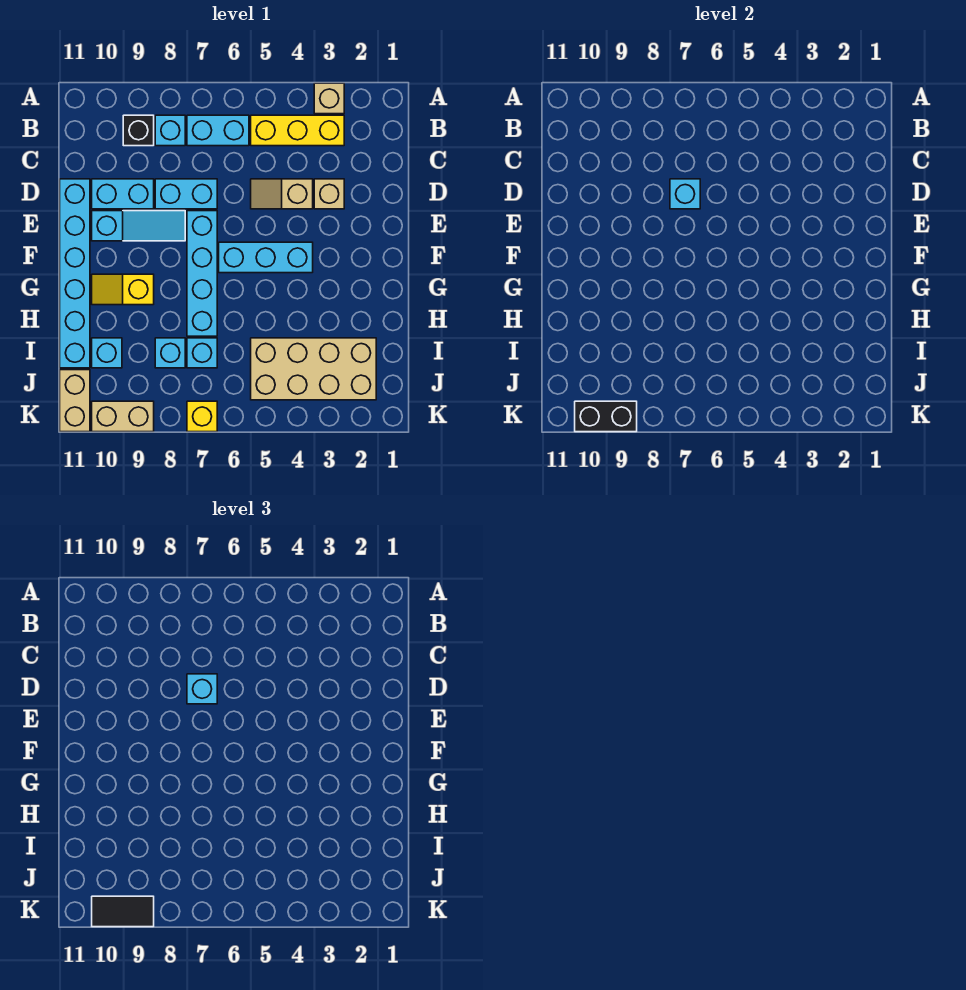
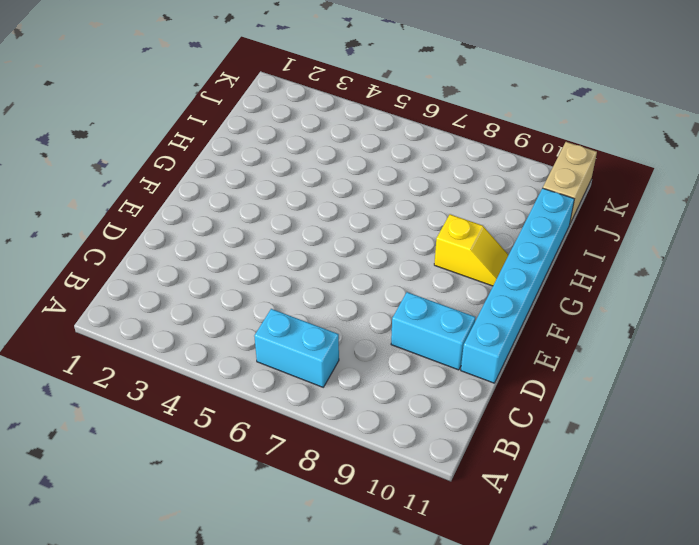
none -> tan brick A3 level 1
none -> yellow brick B3:B5 level 1
none -> cyan brick B8 level 1

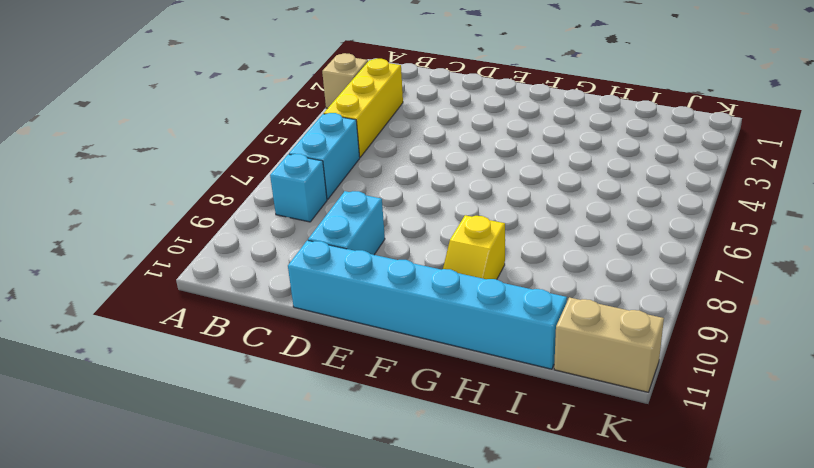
none -> black brick B9 level 1
none -> tan brick D3 level 1
none -> tan slope D4:D5 level 1 top 4

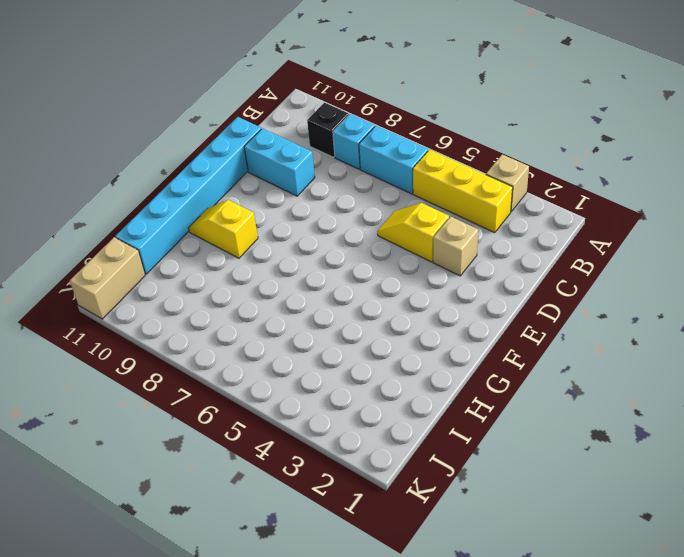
yellow slope D4:D5 level 1 top 4 -> tan slope D4:D5 level 1 top 4
none -> cyan brick D7:D8 level 1
none -> cyan brick E7:H7 level 1
none -> cyan slope E8:E10 level 1 top 10

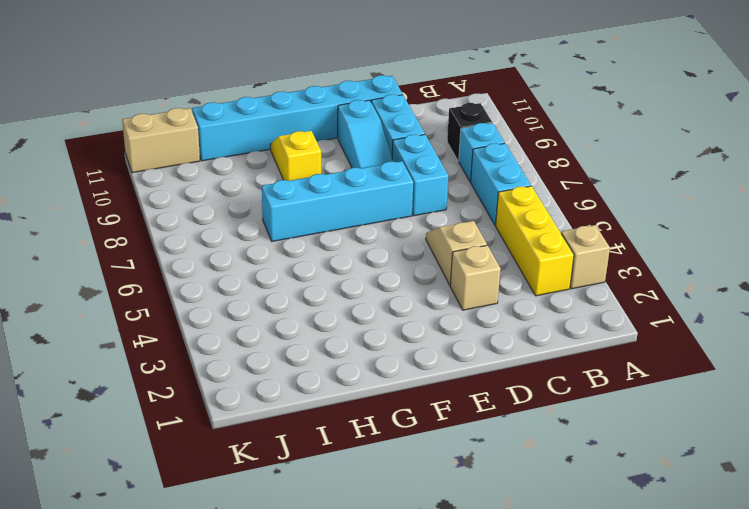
none -> cyan brick F4:F6 level 1
none -> tan brick I2:J5 level 1
none -> cyan brick I7 level 1

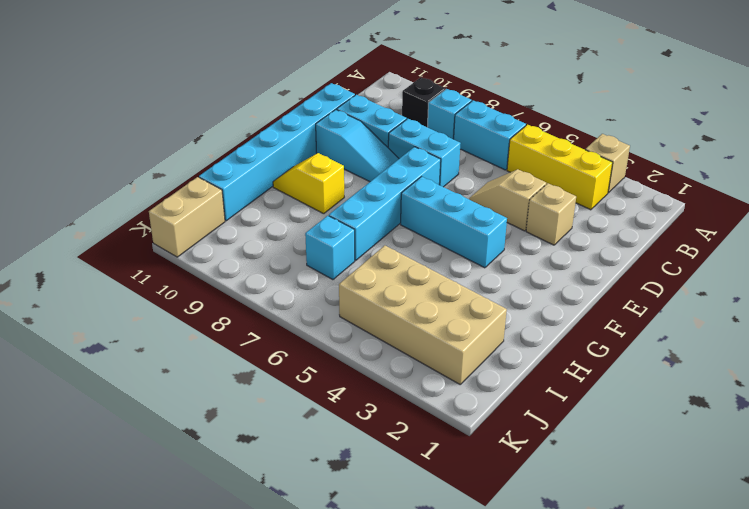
none -> cyan brick I8 level 1
none -> cyan brick I10 level 1
none -> yellow brick K7 level 1

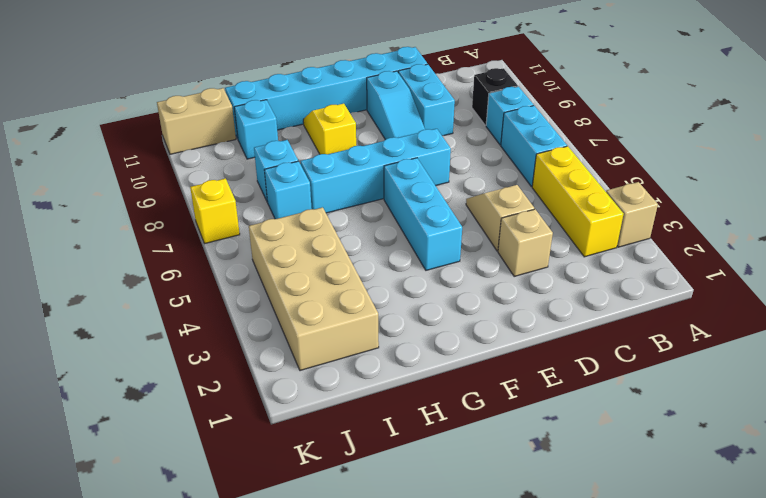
none -> cyan brick D7:D8 level 1
none -> tan brick K9:K10 level 1
none -> cyan brick D7 level 2

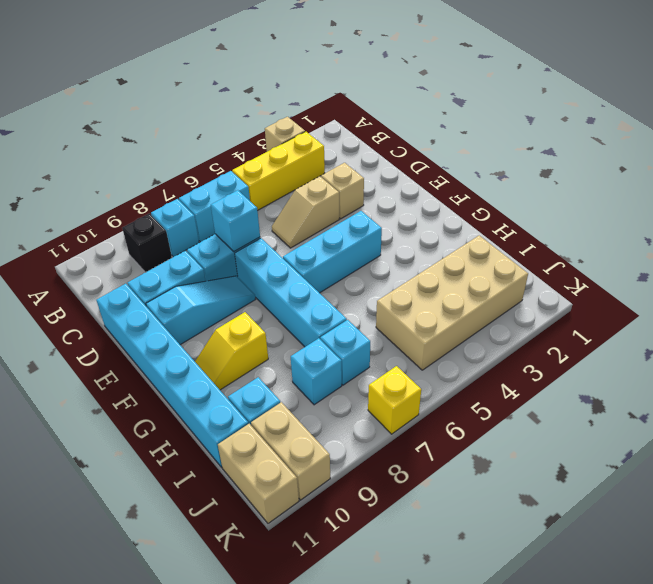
tan brick J10:K10 level 1 -> tan brick K9:K10 level 1
none -> black brick K9:K10 level 2
none -> cyan brick D7 level 3
none -> black tile K9:K10 level 3

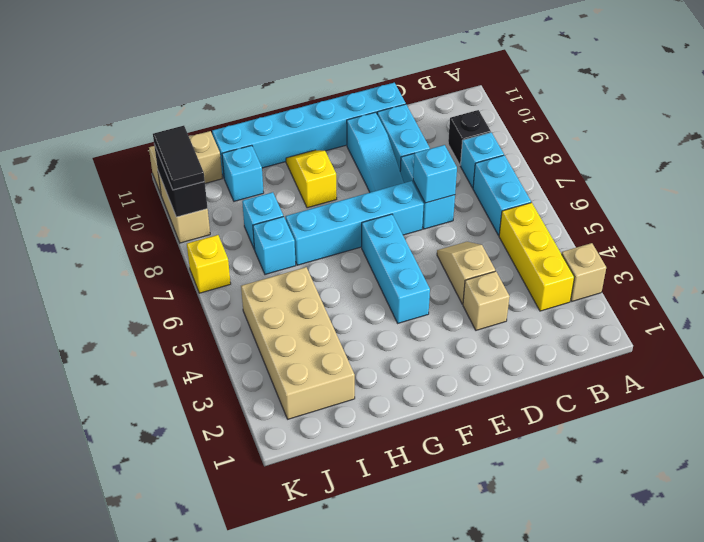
none -> cyan brick D7 level 3

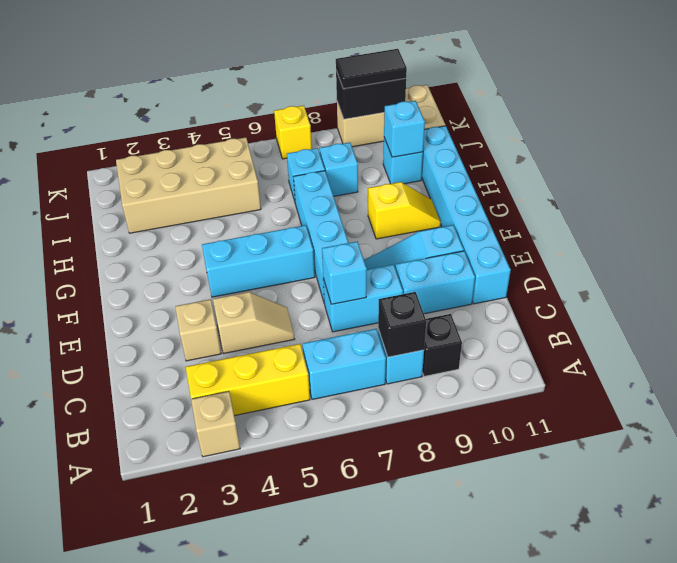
black brick B8 level 2 -> none
cyan brick I10 level 2 -> cyan brick D7 level 3

